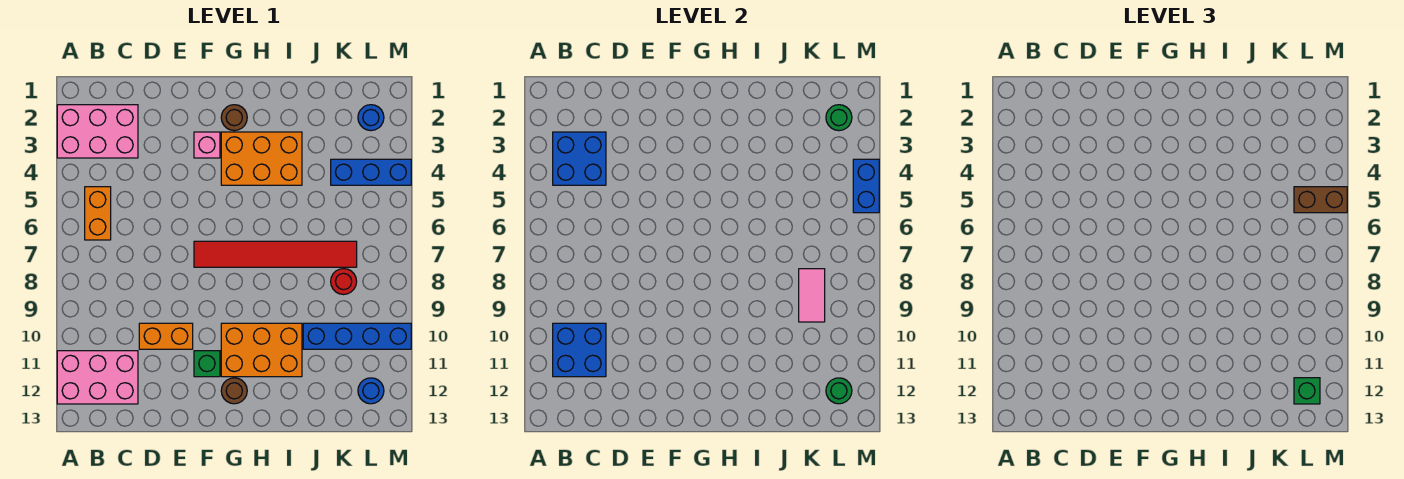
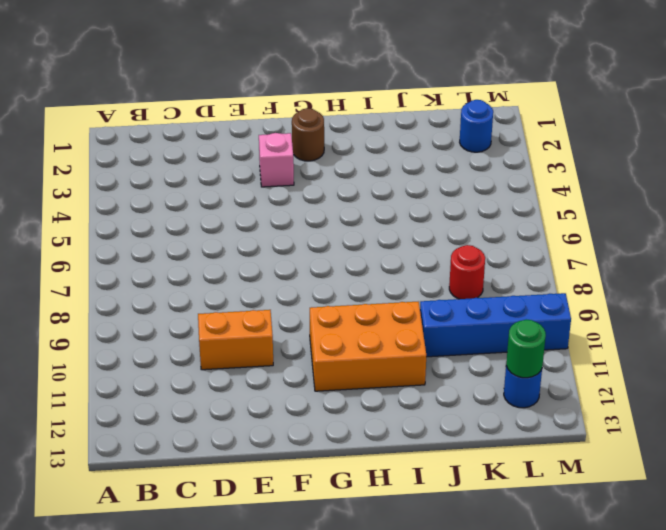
none -> pink brick A2:C3 level 1
none -> pink brick A11:C12 level 1
none -> orange brick B5:B6 level 1

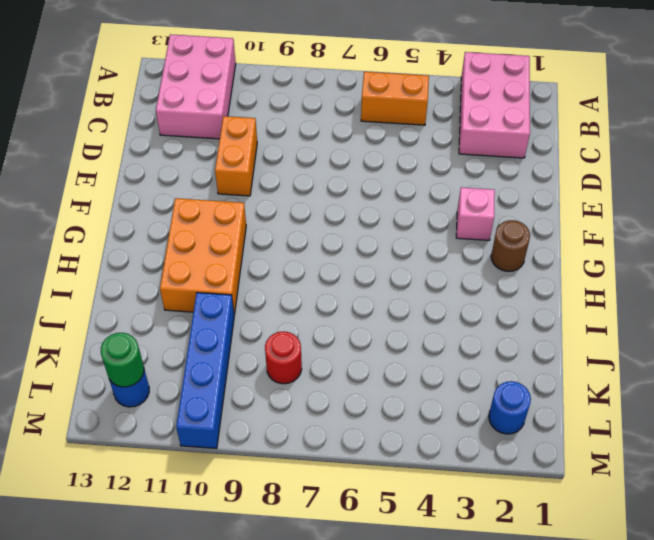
none -> red tile F7:K7 level 1
none -> green brick F11 level 1
none -> orange brick G3:I4 level 1

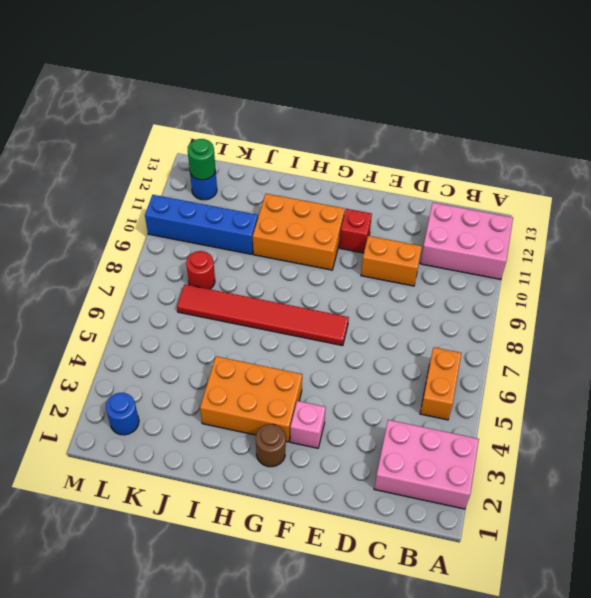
red brick F11 level 1 -> green brick F11 level 1
none -> brown round brick G12 level 1
none -> blue brick K4:M4 level 1
none -> blue brick B3:C4 level 2

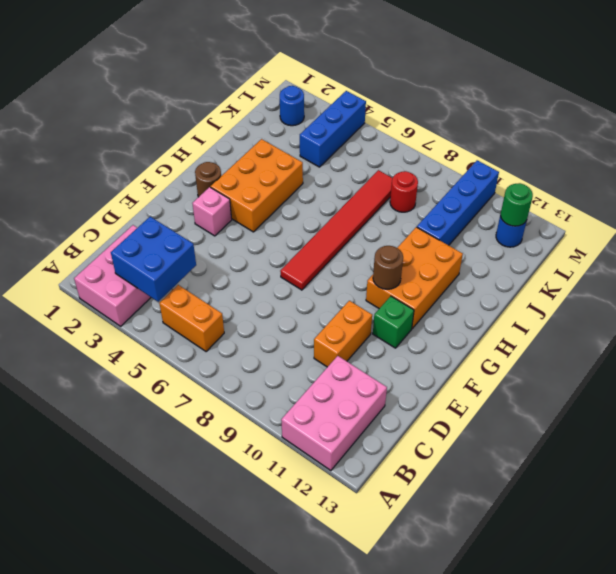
brown round brick G10 level 2 -> brown round brick G12 level 1
none -> blue brick B10:C11 level 2
none -> pink tile K8:K9 level 2
none -> green round brick L2 level 2

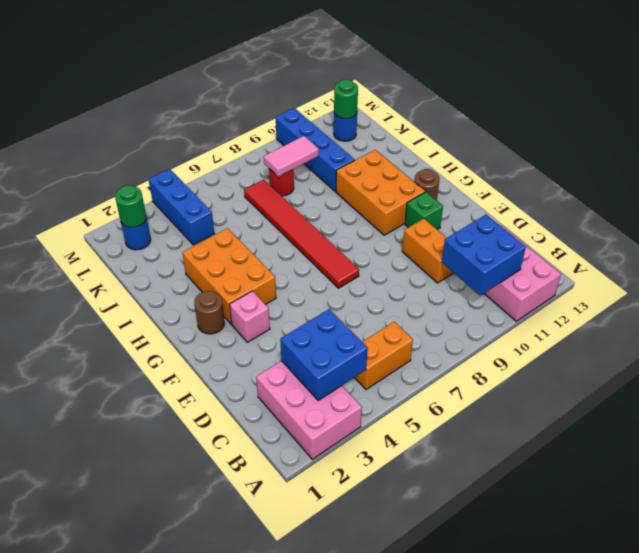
none -> blue brick M4:M5 level 2
none -> brown brick L5:M5 level 3
none -> green brick L12 level 3

